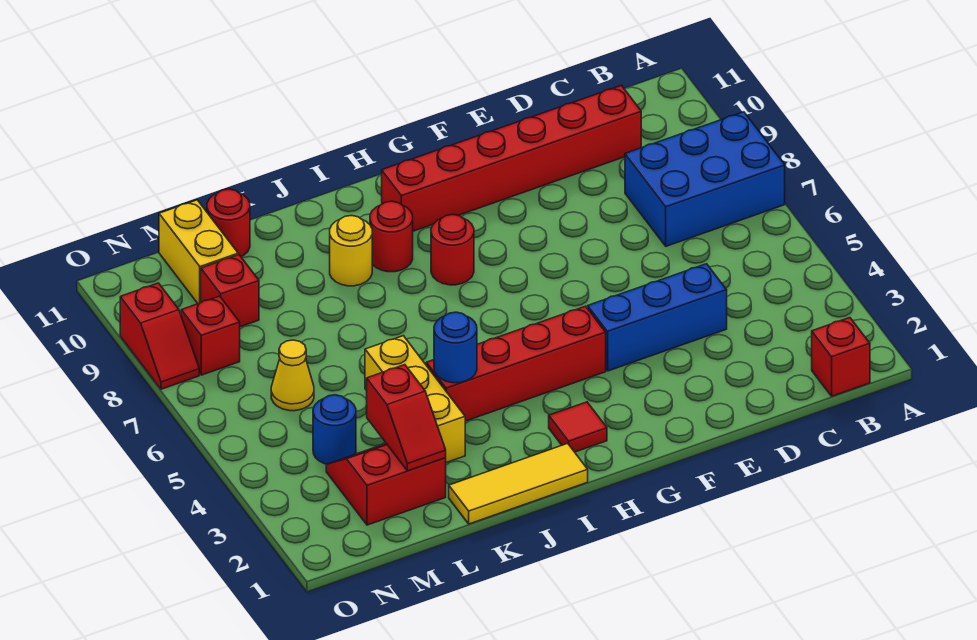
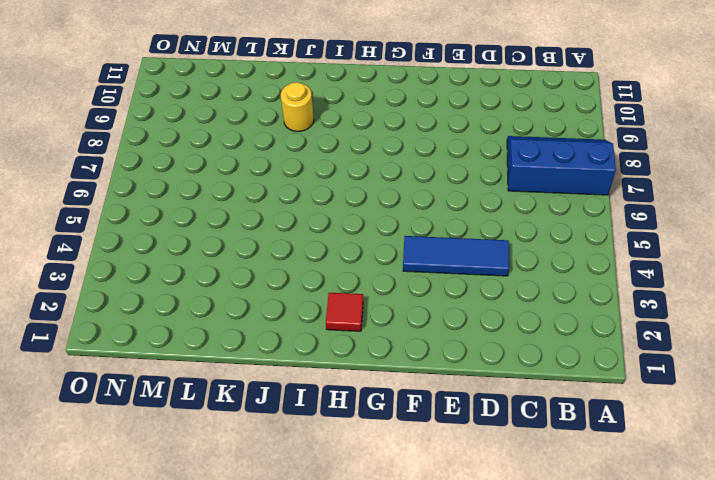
blue slope A7:C8 level 1 top 7 -> blue brick A7:C8 level 1
blue tile D4:F4 level 1 -> blue brick D4:F4 level 1
none -> red brick B1 level 1
none -> red brick C10:H10 level 1
none -> red brick G4:J4 level 1

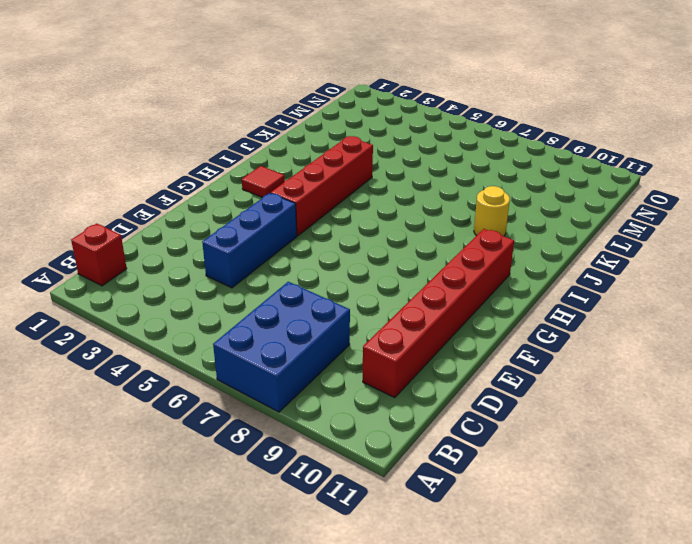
none -> red round brick H8 level 1
none -> yellow tile I1:K1 level 1
none -> red round brick I9 level 1

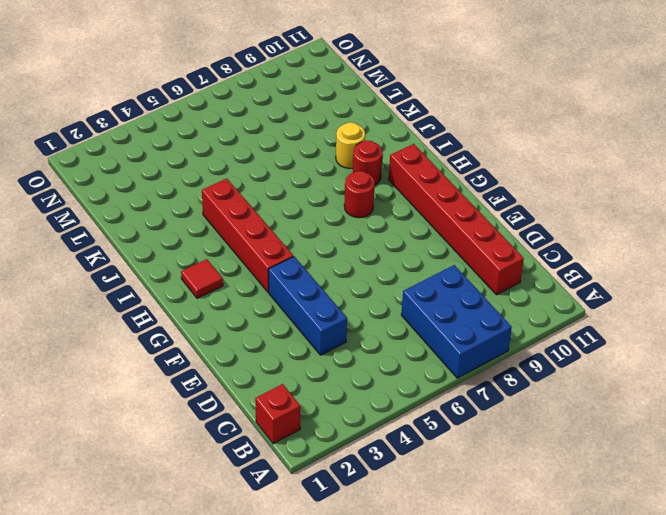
none -> yellow tile I1:K1 level 1
none -> yellow brick K3:K5 level 1
none -> red slope L2:M3 level 1 top 2

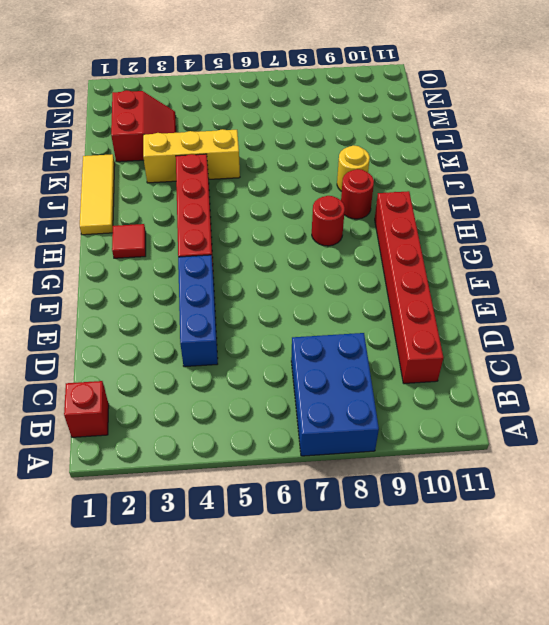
none -> red round brick L11 level 1
none -> blue round brick M4 level 1
none -> yellow cone M6 level 1

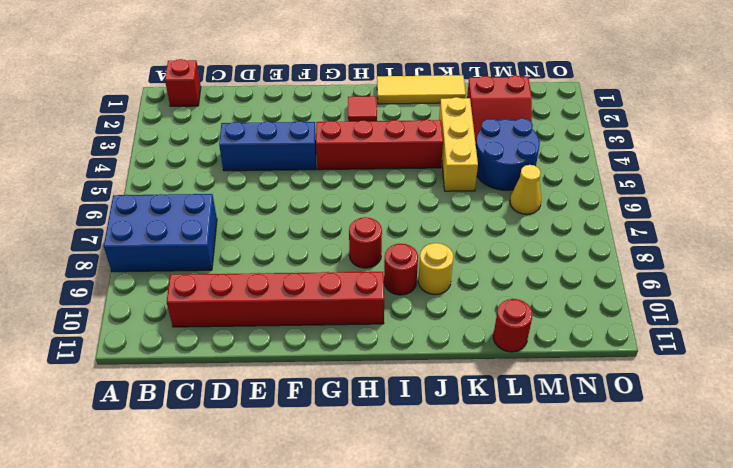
blue round brick L4:M5 level 1 -> blue round brick M4 level 1
none -> red brick M9 level 1
none -> yellow brick M10:M11 level 1
none -> red brick N8 level 1

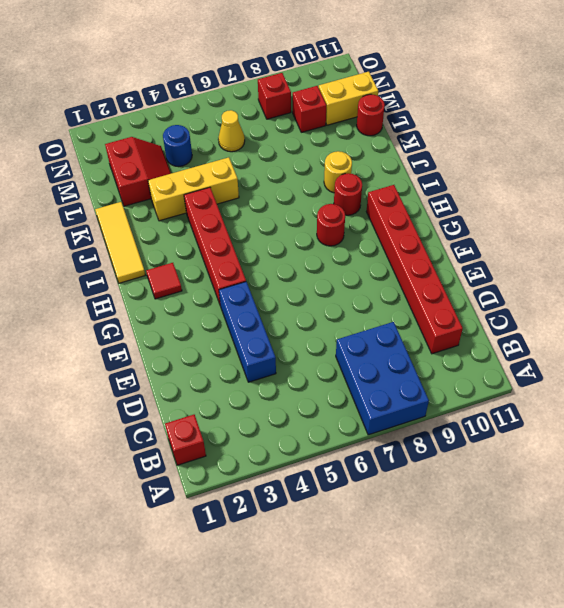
none -> red slope O8:O9 level 1 top 9
none -> blue round brick J4 level 2
none -> red slope L2:L3 level 2 top 3

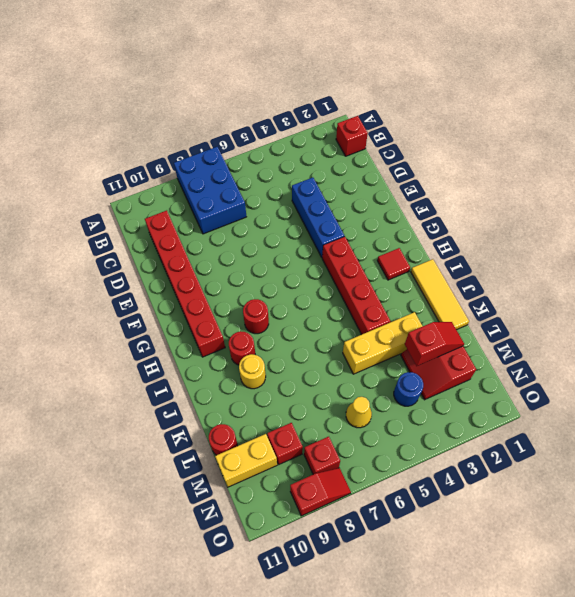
none -> blue round brick J4 level 2

